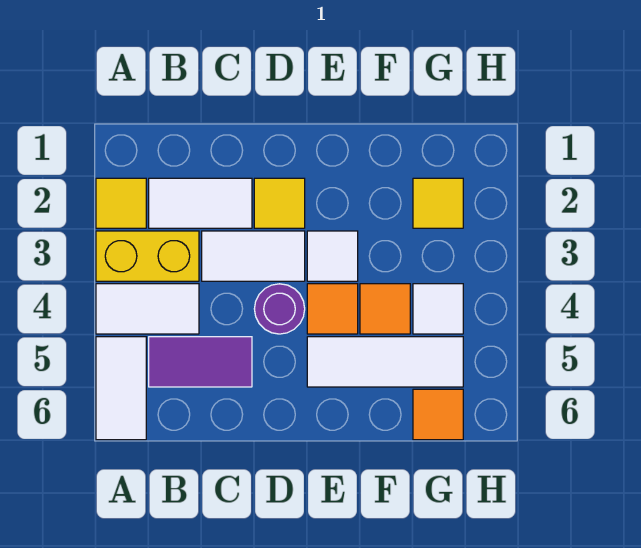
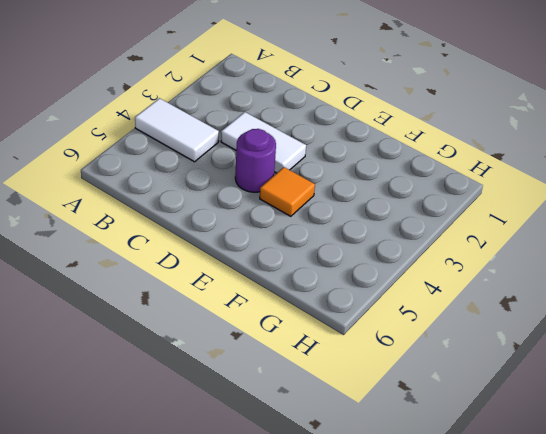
none -> yellow tile A2 level 1
none -> yellow brick A3:B3 level 1
none -> white tile A5:A6 level 1

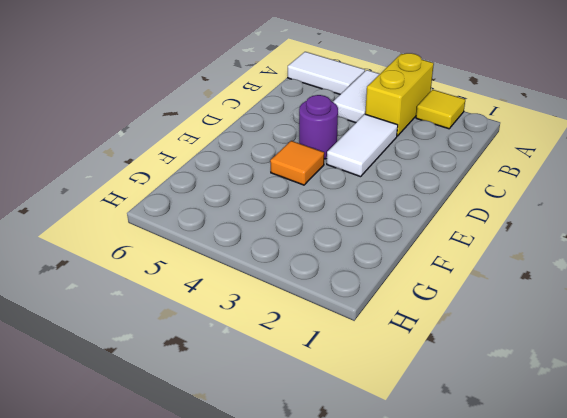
none -> white tile B2:C2 level 1
none -> purple tile B5:C5 level 1
none -> yellow tile D2 level 1

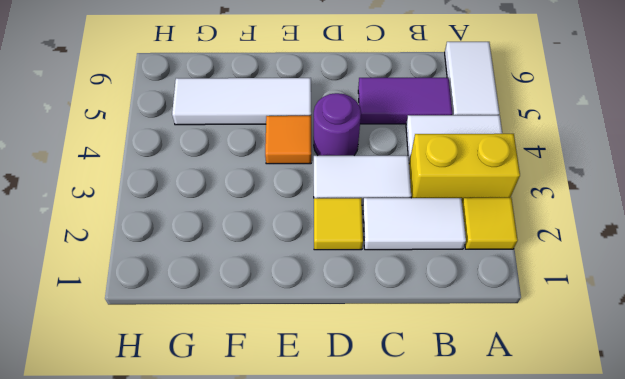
none -> white tile E3 level 1
none -> orange tile F4 level 1
none -> yellow tile G2 level 1

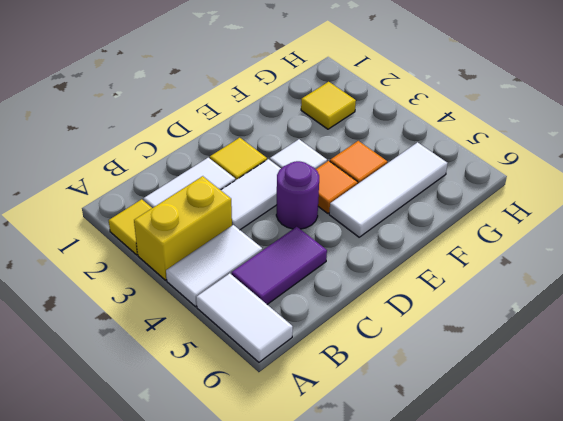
none -> white tile G4 level 1
none -> orange tile G6 level 1

